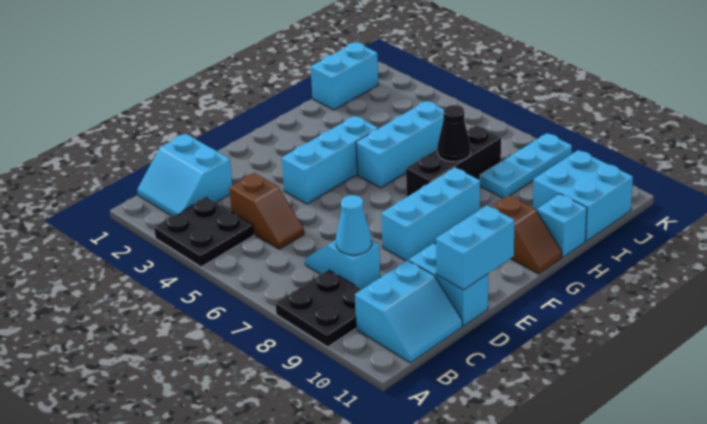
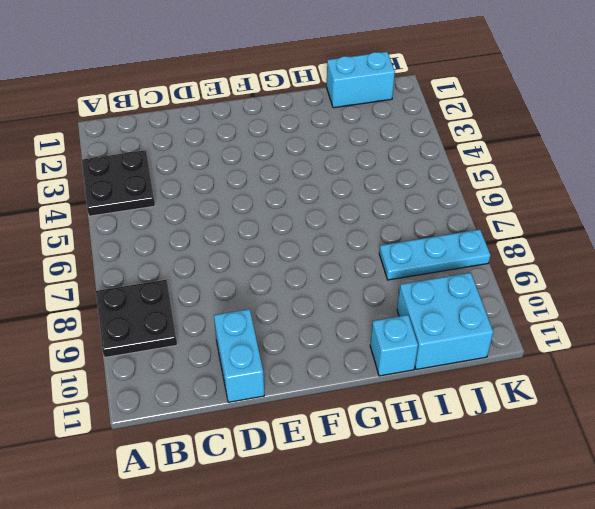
none -> cyan slope B1:C2 level 1 top C
none -> cyan slope B10:C11 level 1 top 10
none -> brown slope C4:C5 level 1 top 4

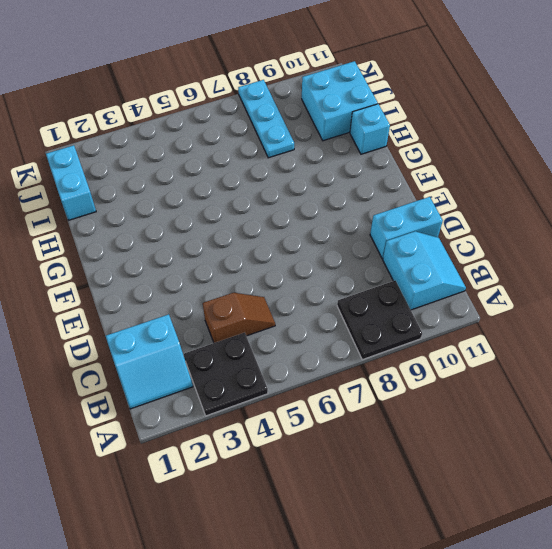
none -> cyan slope C7:C8 level 1 top 8
none -> cyan brick E4:G4 level 1
none -> cyan brick E8:G8 level 1

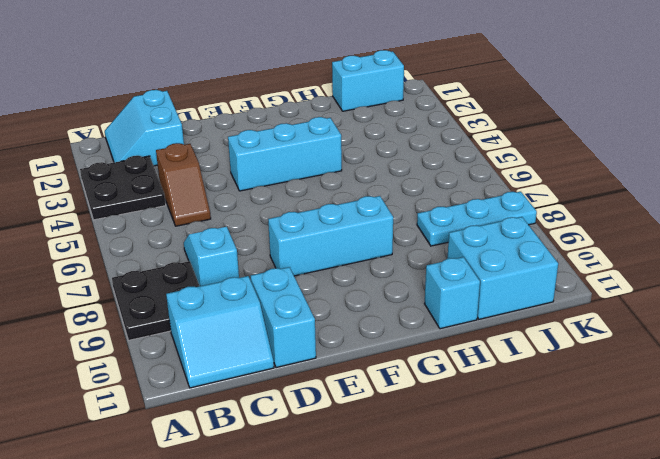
none -> cyan brick G5:I5 level 1
none -> black brick G7:I7 level 1
none -> brown slope G10:G11 level 1 top 10

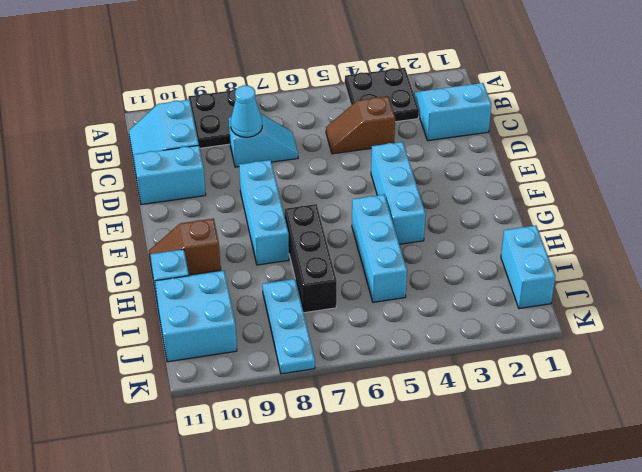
none -> cyan brick D11:E11 level 2
none -> black cone H7 level 2

